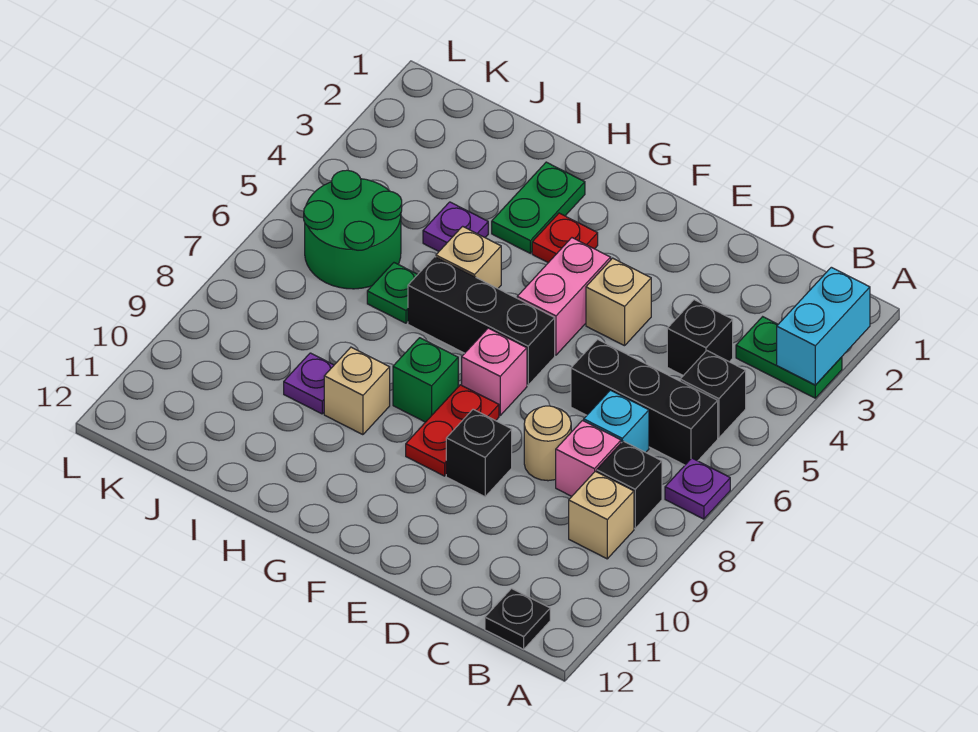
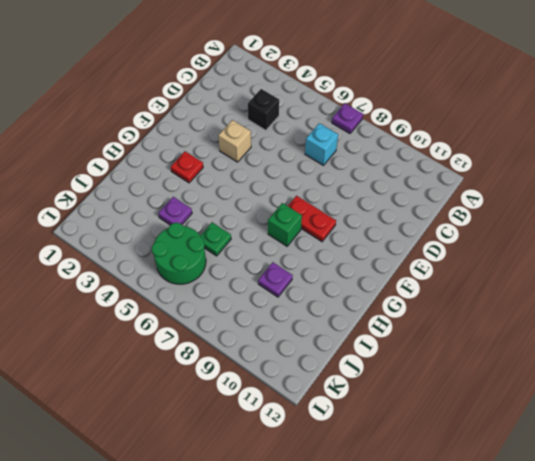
none -> green plate A3:B3 level 1
none -> black brick B5 level 1
none -> black brick B6:D6 level 1

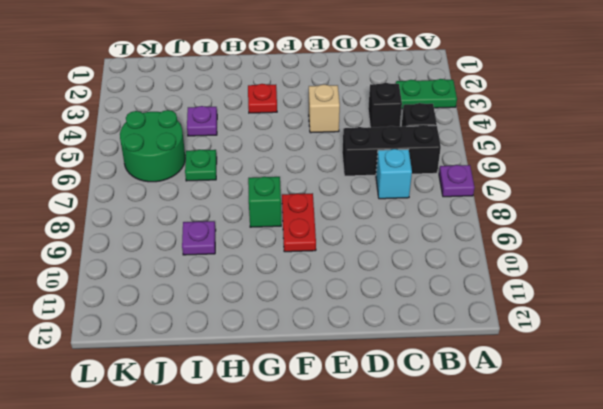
none -> black brick B8 level 1
none -> tan brick B9 level 1
none -> black plate B12 level 1

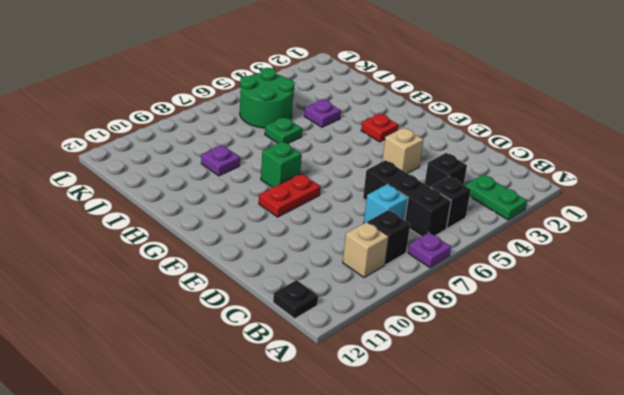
none -> pink brick C8 level 1
none -> tan round brick D8 level 1
none -> black brick E9 level 1

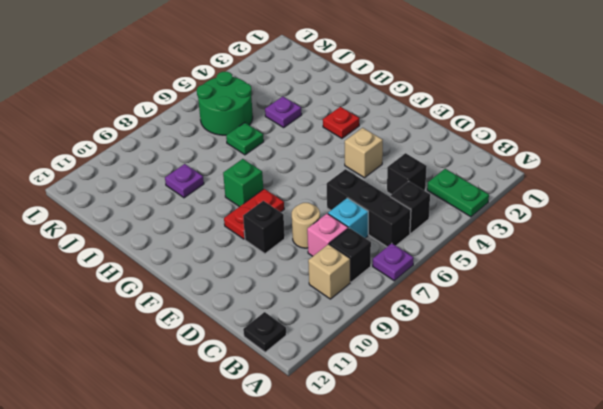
none -> pink brick F4:F5 level 1
none -> black brick F6:H6 level 1
none -> pink brick F7 level 1

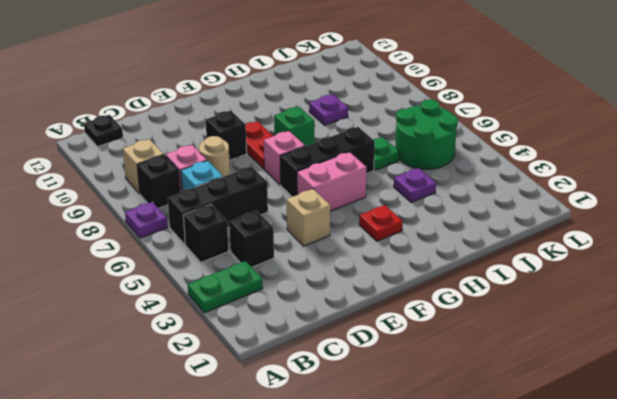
pink brick F5:G5 level 1 -> pink brick F4:F5 level 1
none -> green plate H2:H3 level 1
none -> tan brick H5 level 1
none -> tan brick H9 level 1

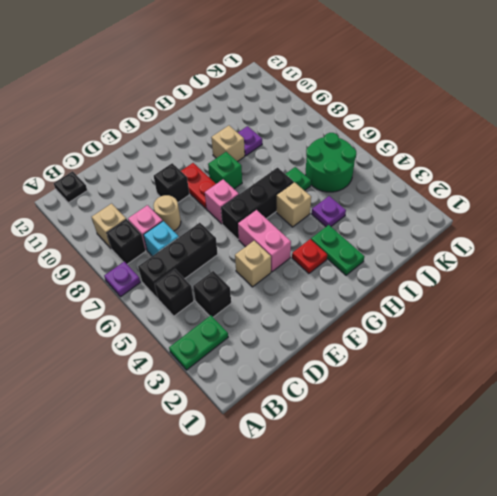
none -> cyan brick A2:A3 level 2

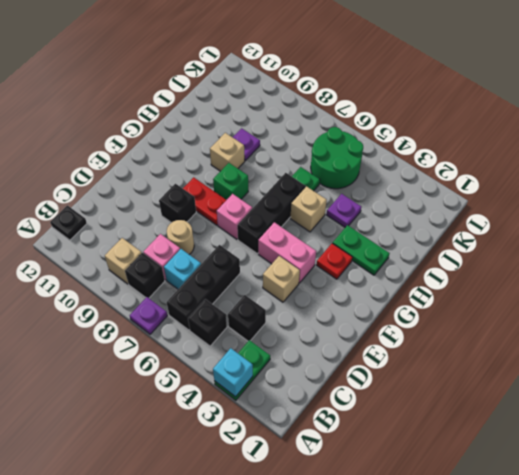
cyan brick A3 level 2 -> cyan brick A2:A3 level 2

